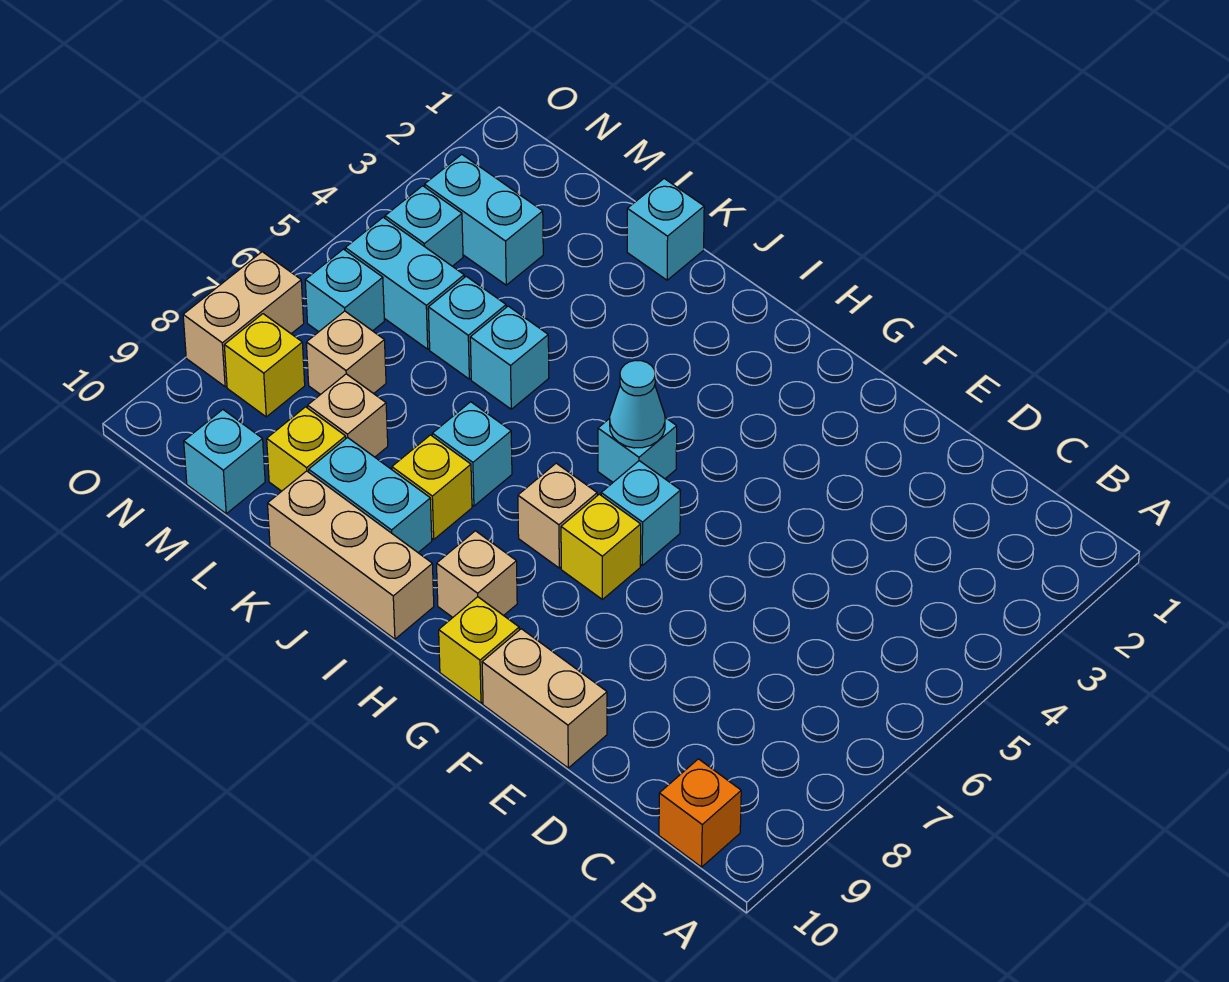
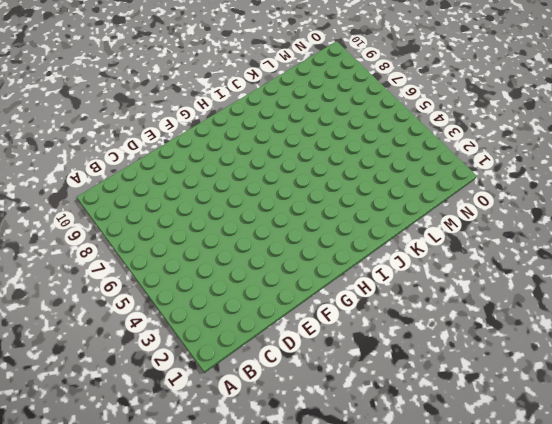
none -> orange brick B10 level 1
none -> tan brick E10:F10 level 1
none -> cyan brick G6 level 1

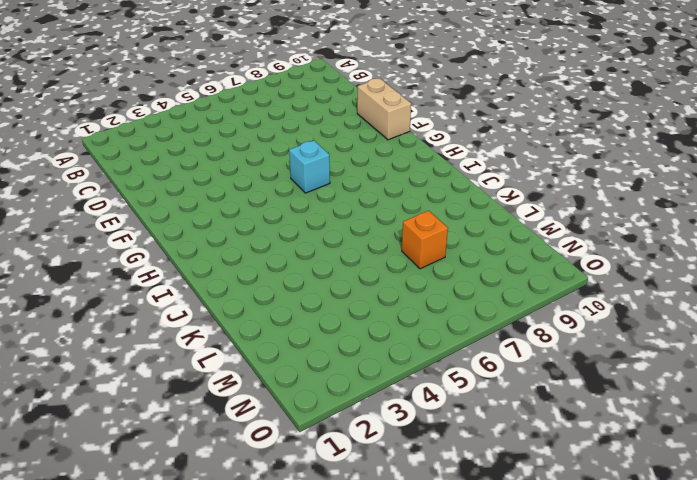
orange brick L7 level 1 -> orange brick B10 level 1
none -> yellow brick G7 level 1
none -> yellow brick G10 level 1
none -> cyan brick H5 level 1

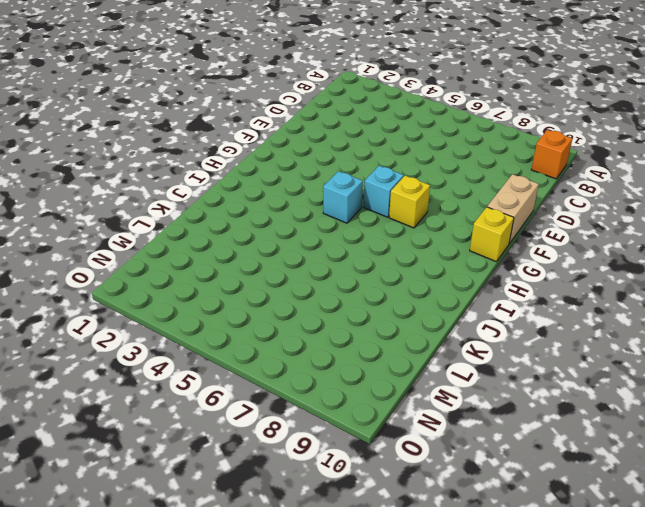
none -> tan brick H7 level 1
none -> tan brick H9 level 1
none -> tan brick I10:K10 level 1

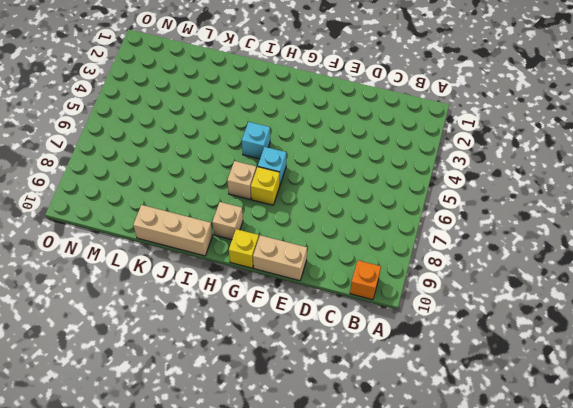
none -> cyan brick J7 level 1
none -> yellow brick J8 level 1
none -> cyan brick J9:K9 level 1

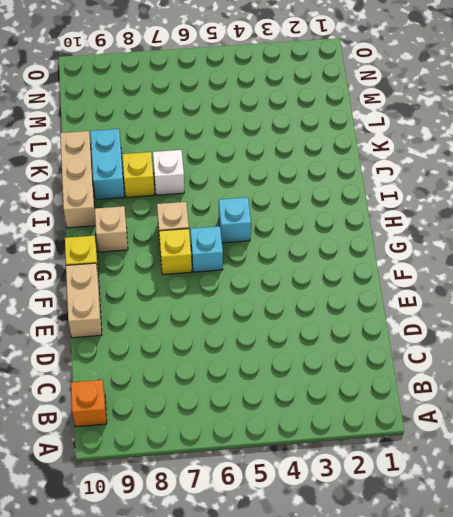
white brick J7 level 1 -> cyan brick J7 level 1
none -> cyan brick K1 level 1
none -> cyan brick K5 level 1
none -> cyan brick L5 level 1

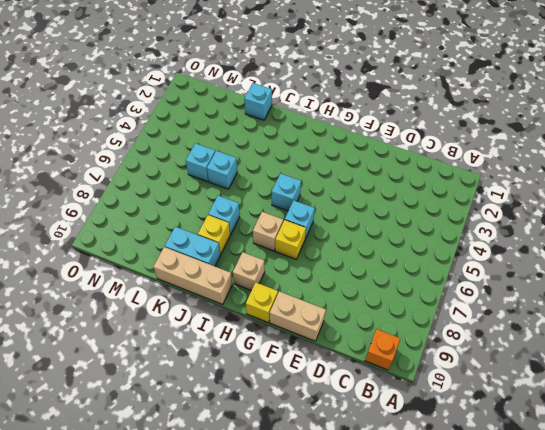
none -> tan brick L8 level 1
none -> yellow brick L9 level 1
none -> cyan brick M3:N3 level 1

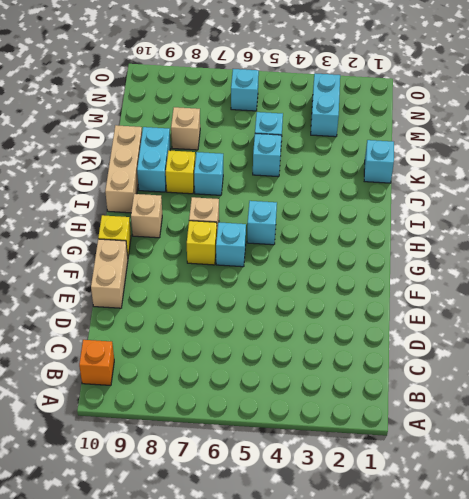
none -> yellow brick L9 level 1
none -> cyan brick M5:N5 level 1
none -> tan brick M7 level 1

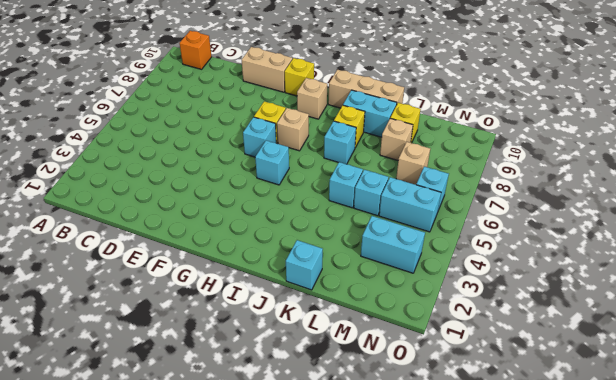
none -> cyan brick M10 level 1
none -> cyan brick N4 level 1
none -> yellow brick N8 level 1

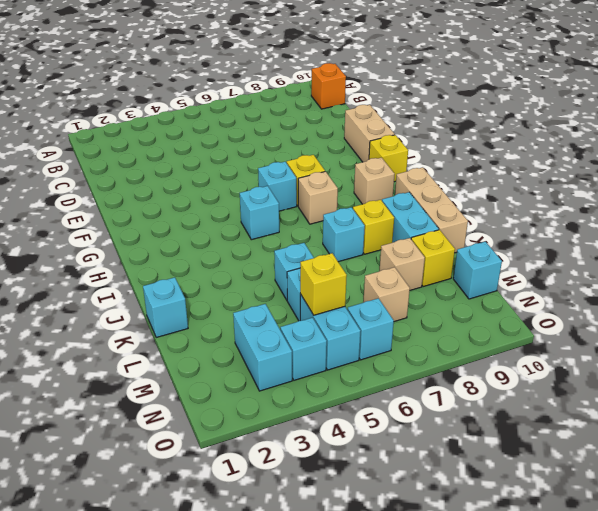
yellow brick M5 level 2 -> yellow brick N8 level 1
none -> tan brick O7:O8 level 1
none -> cyan cone H5 level 2

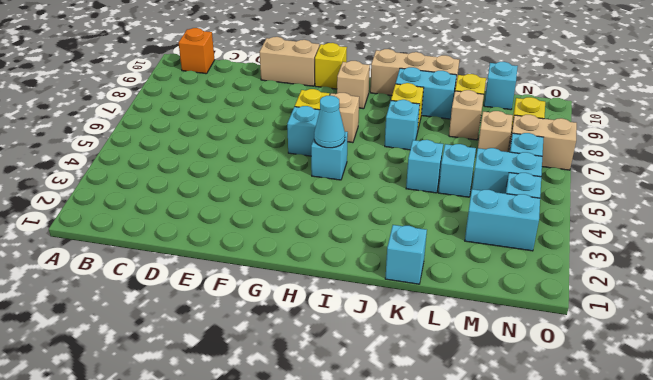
tan brick N7:O7 level 1 -> tan brick O7:O8 level 1

